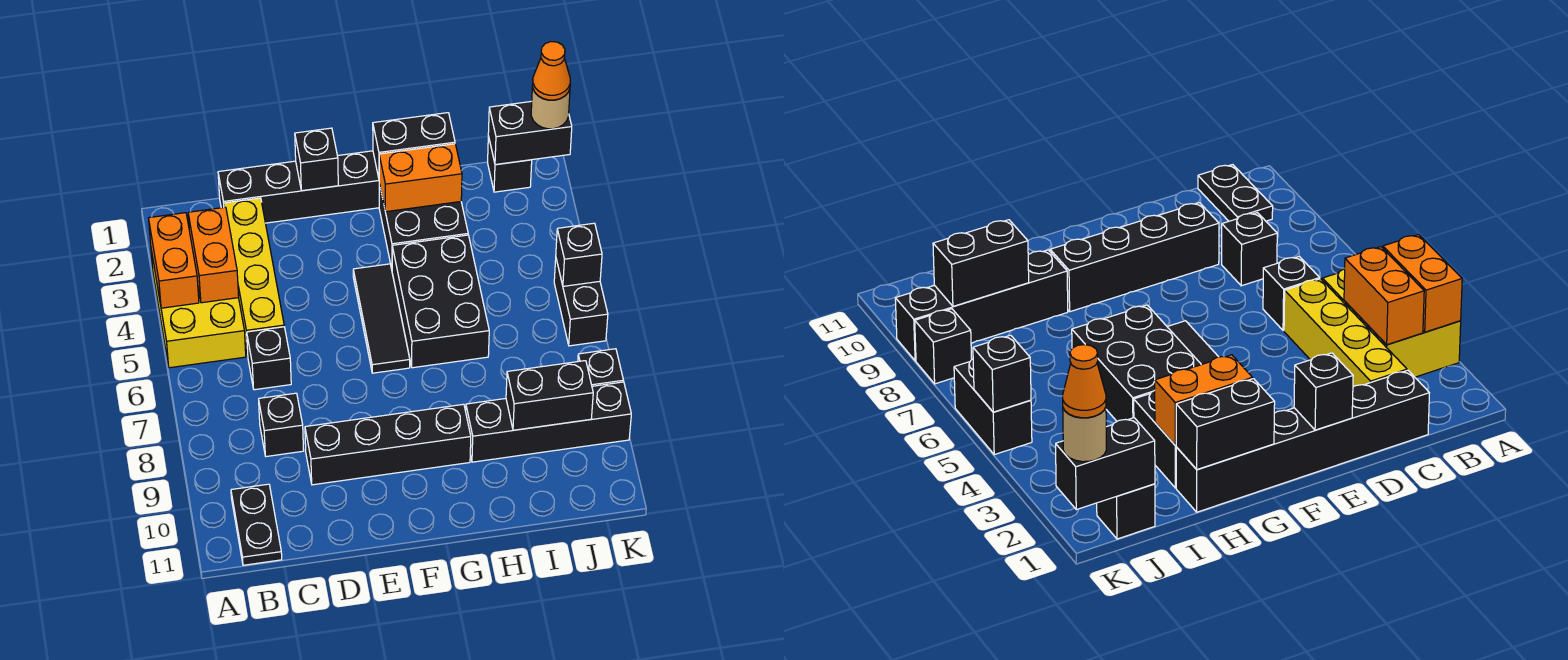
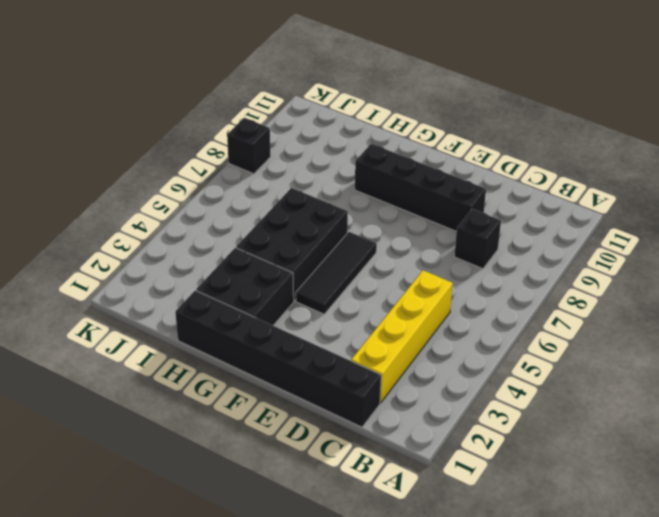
none -> yellow brick A3:B5 level 1
none -> black plate B10:B11 level 1
none -> black brick C6 level 1

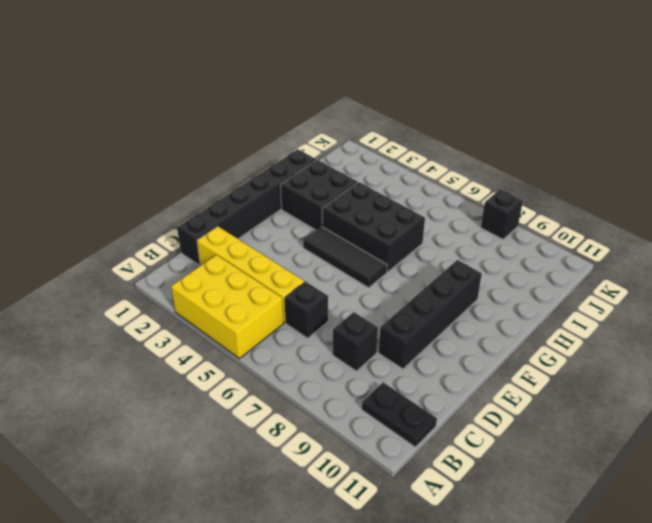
none -> black brick H9:K9 level 1
none -> black brick J1 level 1
none -> black brick K5:K6 level 1

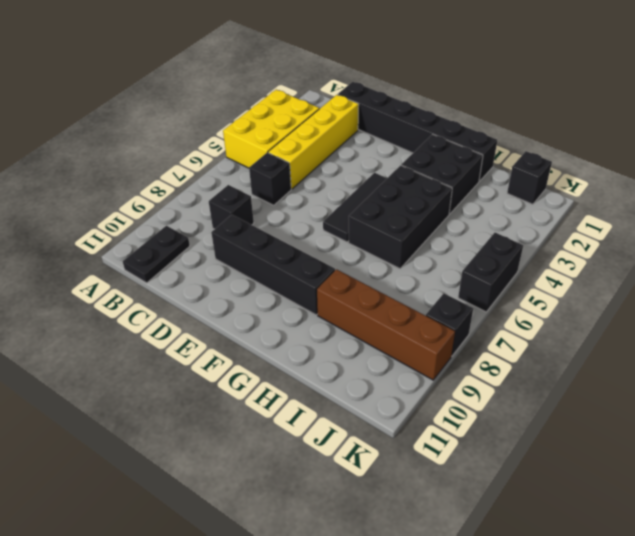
brown brick H9:K9 level 1 -> black brick H9:K9 level 1
none -> orange brick A3:A4 level 2
none -> orange brick B3:B4 level 2
none -> black brick E1 level 2

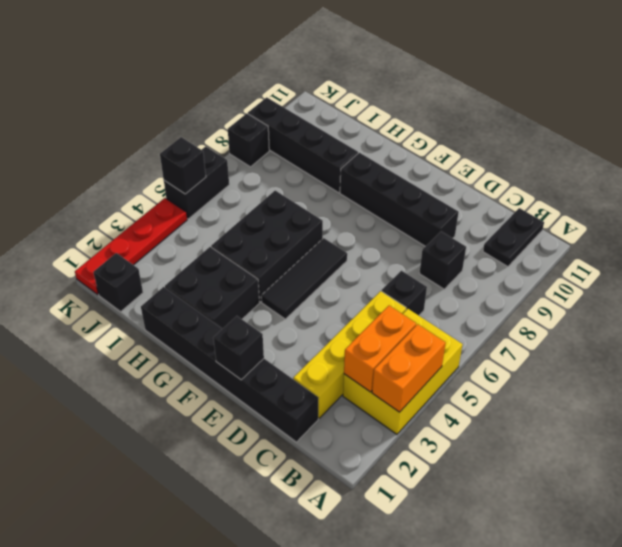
red plate K1:K4 level 1 -> none
none -> black brick G1:H1 level 2
none -> orange brick G2:H2 level 2
none -> black brick I9:J9 level 2

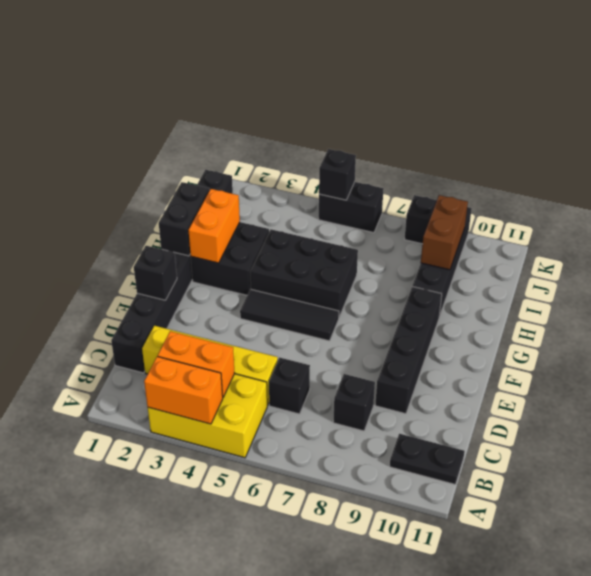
brown brick I9:J9 level 2 -> black brick I9:J9 level 2
none -> black brick J1:K1 level 2
none -> tan round brick K1 level 3
none -> orange cone K1 level 4

